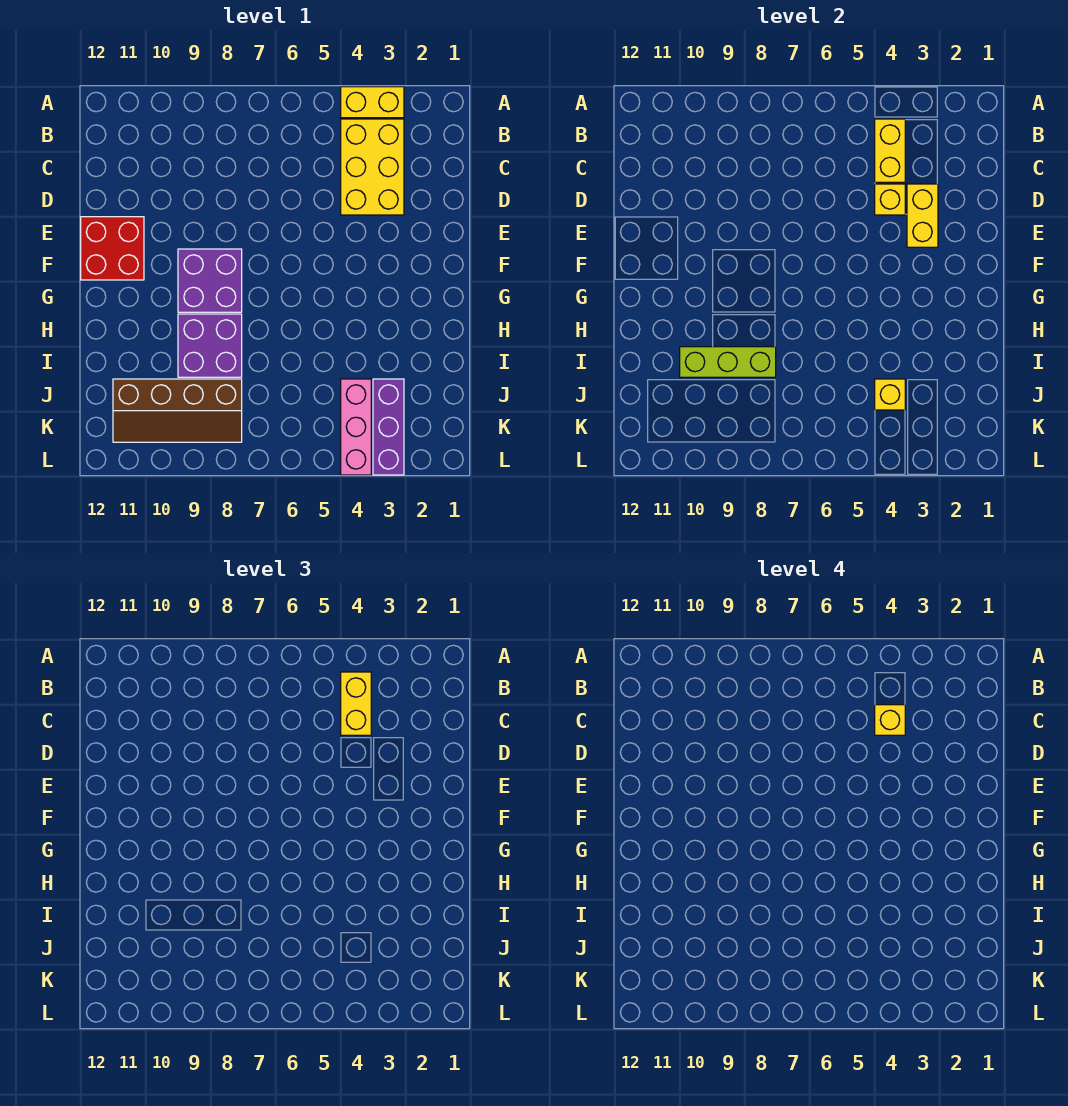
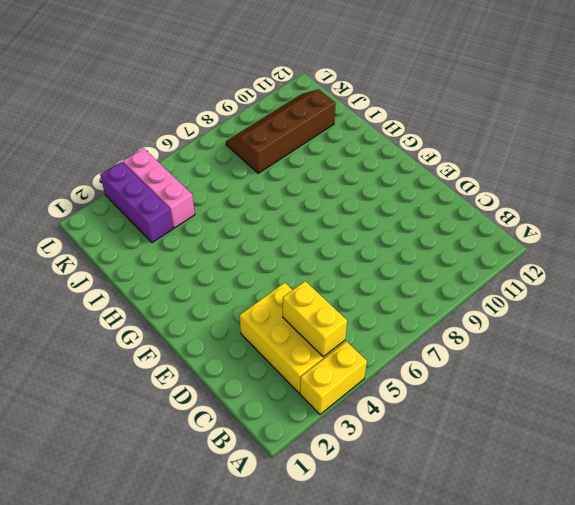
none -> red brick E11:F12 level 1
none -> purple brick F8:G9 level 1
none -> purple brick H8:I9 level 1

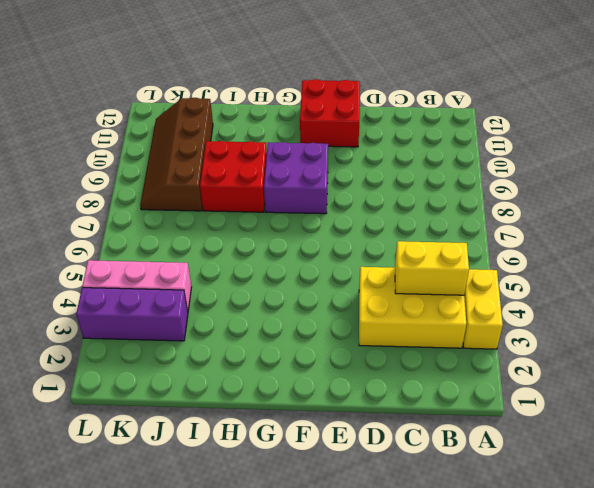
red brick H8:I9 level 1 -> purple brick H8:I9 level 1
none -> yellow brick D3:E3 level 2
none -> yellow brick D4 level 2
none -> lime brick I8:I10 level 2

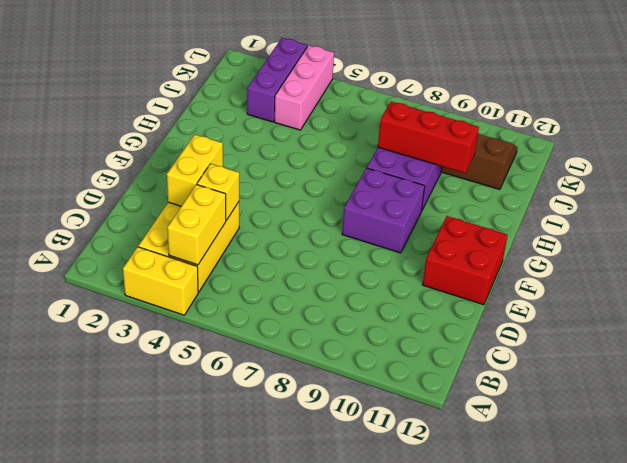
red brick I8:I10 level 2 -> lime brick I8:I10 level 2
none -> yellow brick J4 level 2
none -> yellow brick B4:C4 level 3
none -> yellow brick C4 level 4

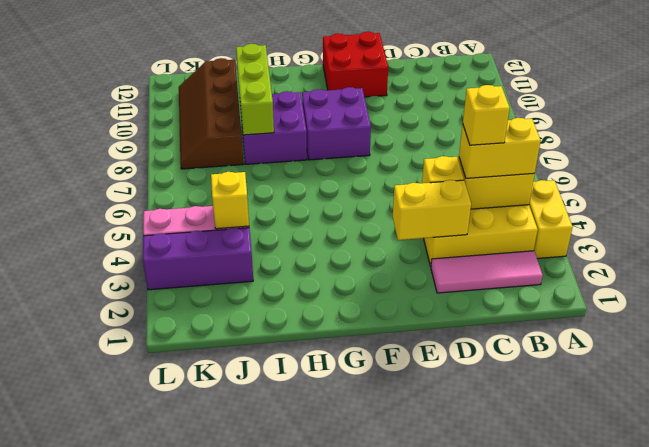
pink tile B2:D2 level 1 -> none

